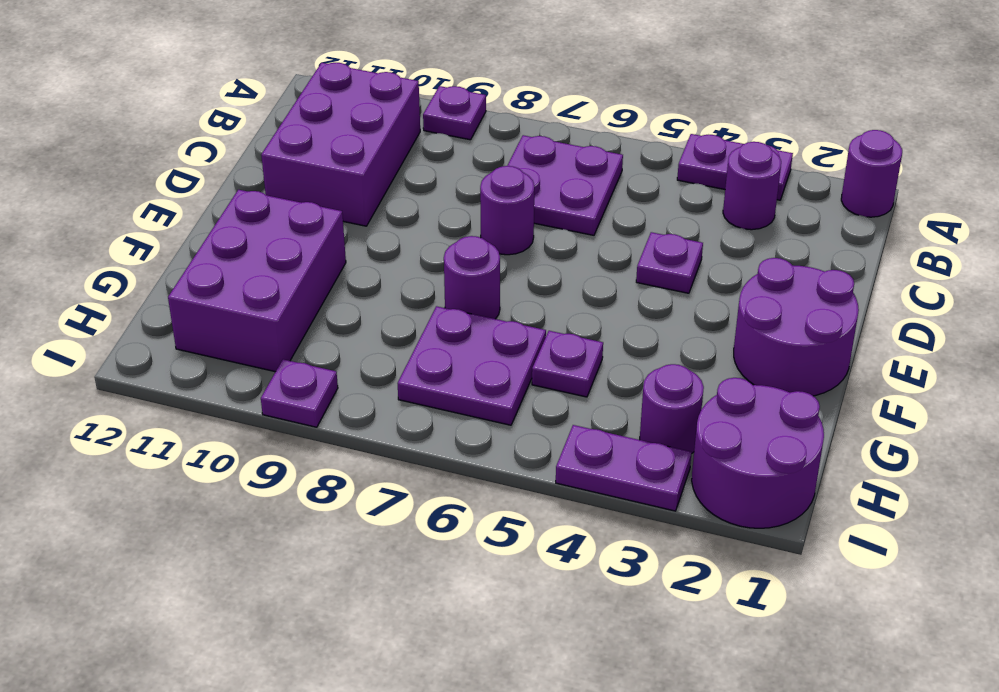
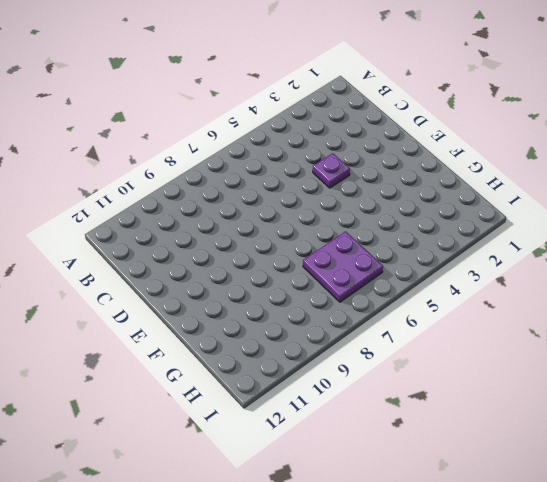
none -> purple round brick A1 level 1
none -> purple plate A3:A4 level 1
none -> purple plate A9 level 1

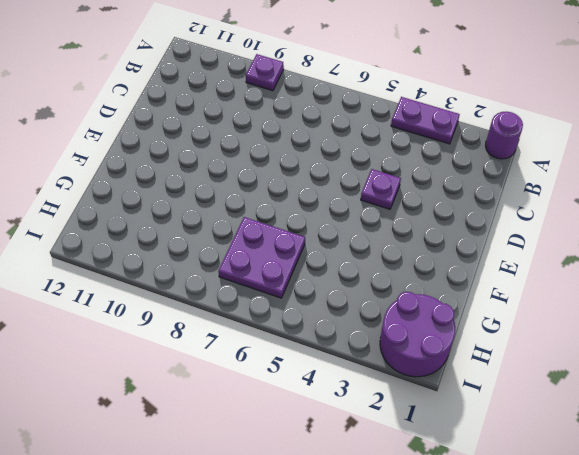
none -> purple round brick B3 level 1
none -> purple plate B6:C7 level 1
none -> purple brick B10:D11 level 1

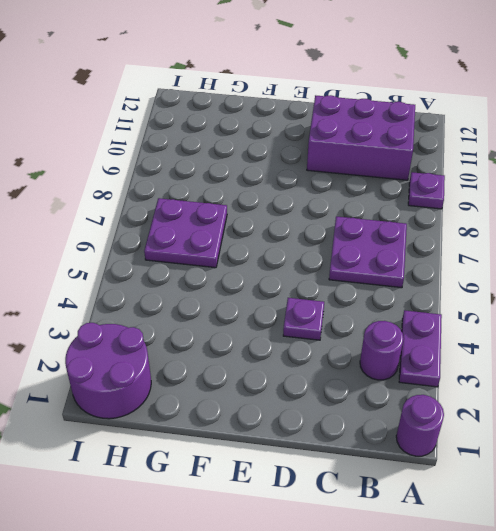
none -> purple round brick D7 level 1
none -> purple round brick E1:F2 level 1
none -> purple round brick F7 level 1

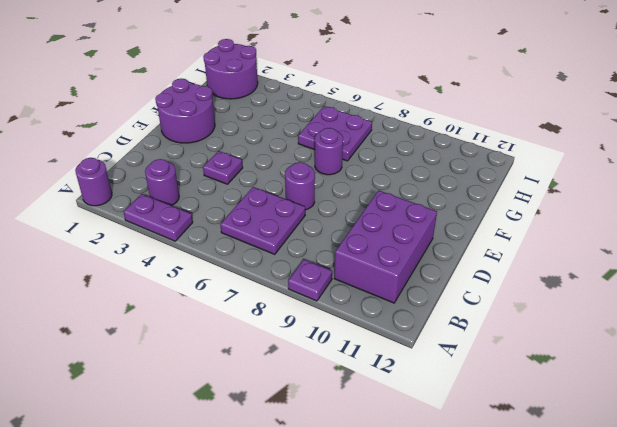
none -> purple brick F10:H11 level 1
none -> purple plate G5 level 1
none -> purple round brick H3 level 1

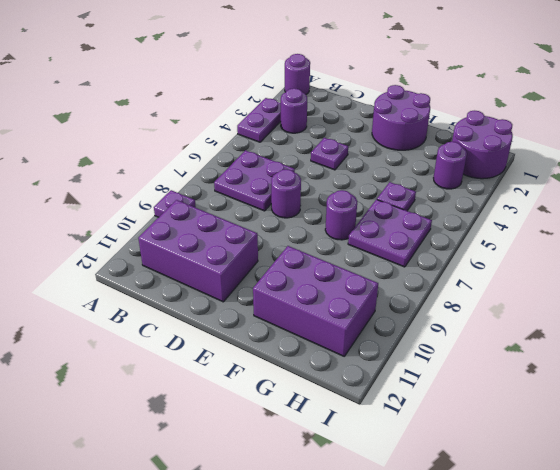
none -> purple plate I3:I4 level 1
none -> purple plate I9 level 1

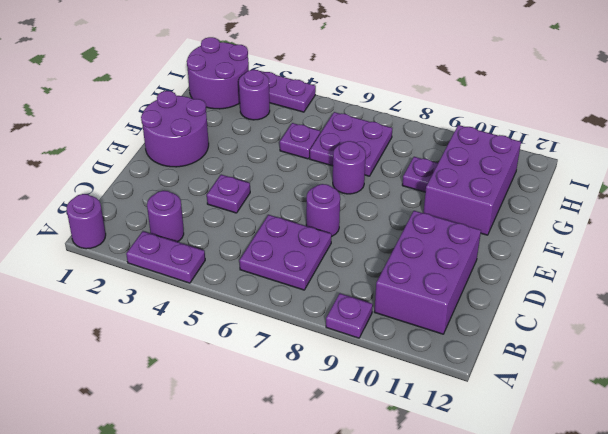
purple plate G9 level 1 -> purple plate I9 level 1

